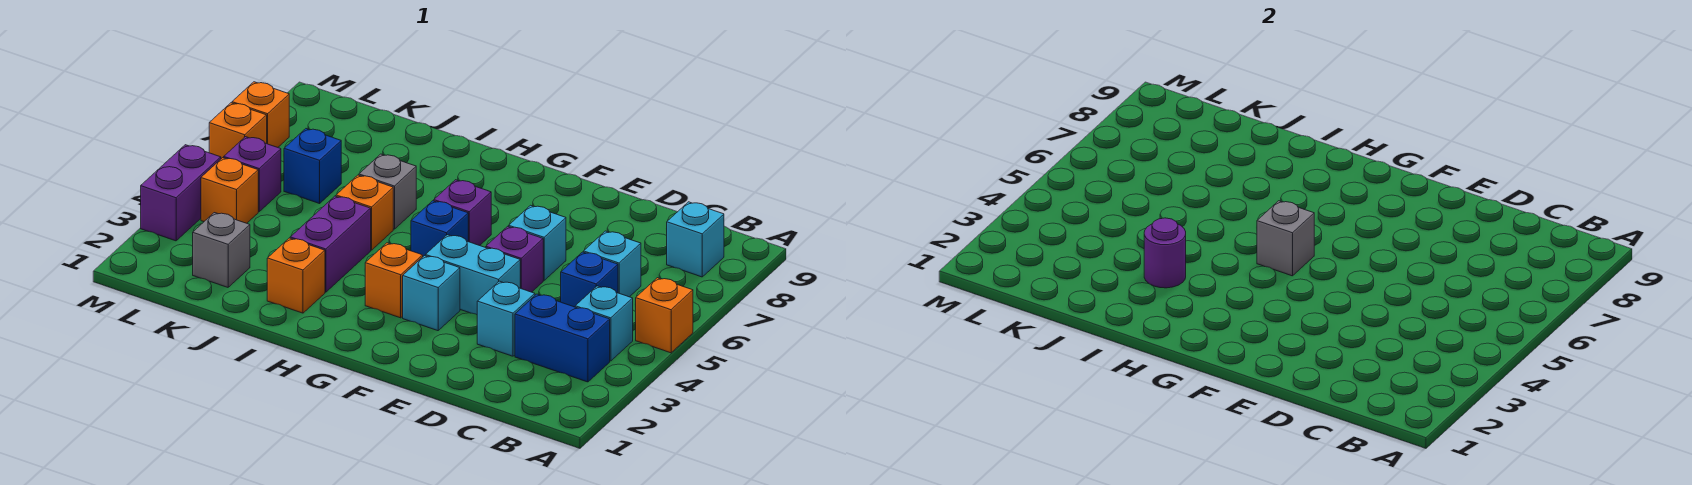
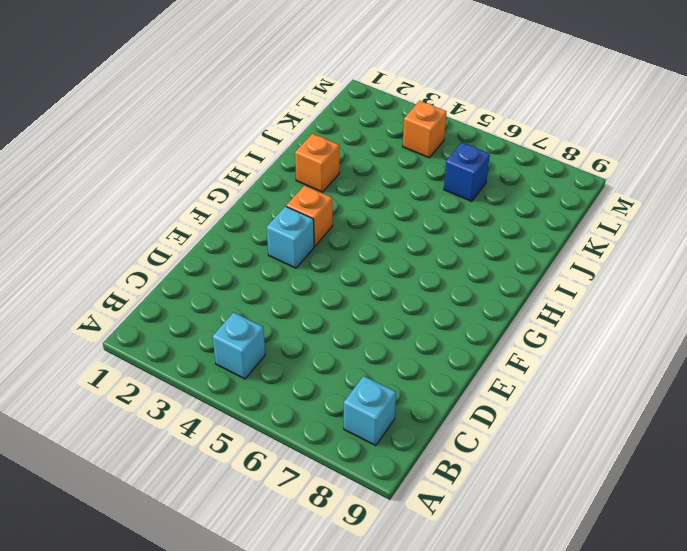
none -> orange brick A5 level 1
none -> blue brick B3:C3 level 1
none -> blue brick C5 level 1

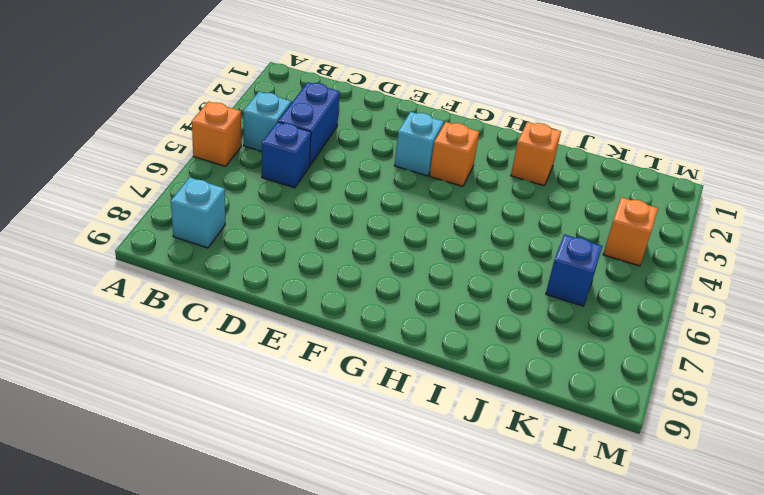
blue brick C3:C4 level 1 -> blue brick B3:C3 level 1
none -> cyan brick C6 level 1
none -> cyan brick D3 level 1
none -> cyan brick E4:F4 level 1

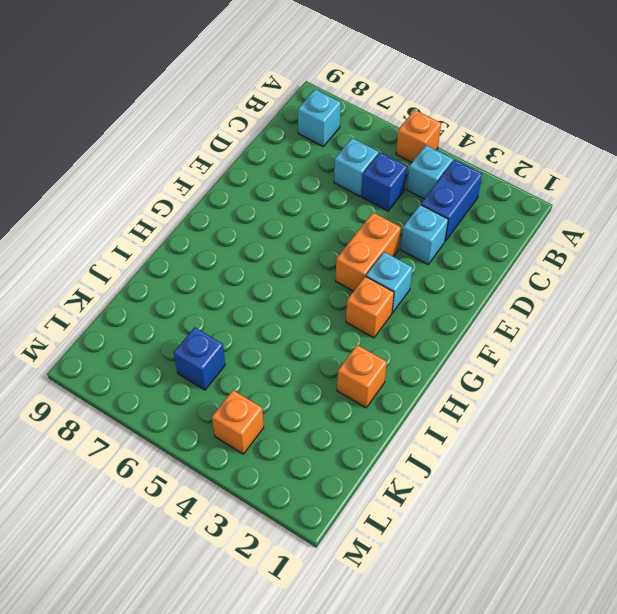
orange brick E4:F4 level 1 -> cyan brick E4:F4 level 1
none -> purple brick E5 level 1
none -> cyan brick E6 level 1
none -> blue brick G5 level 1

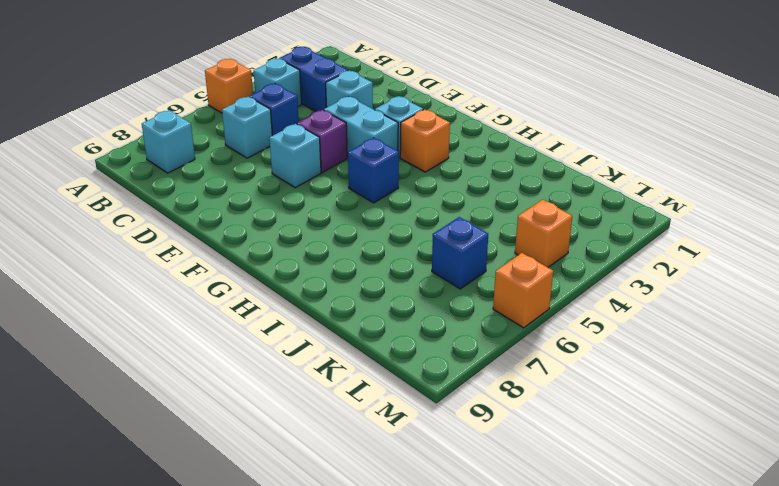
none -> purple brick G6 level 1
none -> orange brick I2 level 1
none -> purple brick I3:I4 level 1

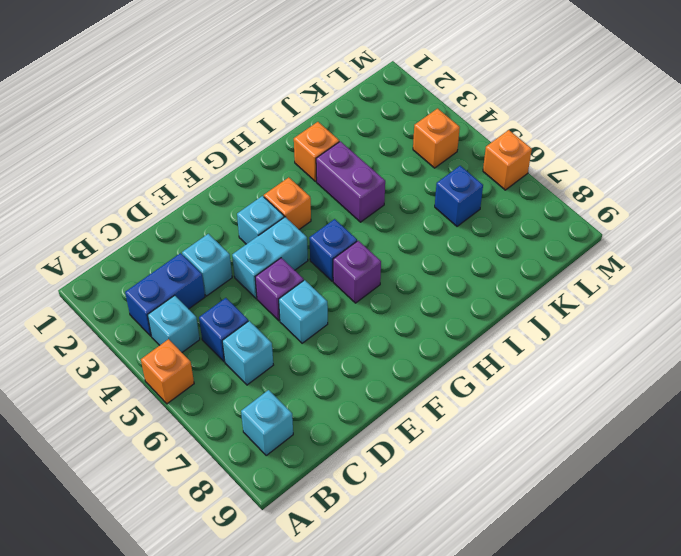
none -> orange brick I5 level 1
none -> grey brick I6 level 1
none -> grey brick K2 level 1

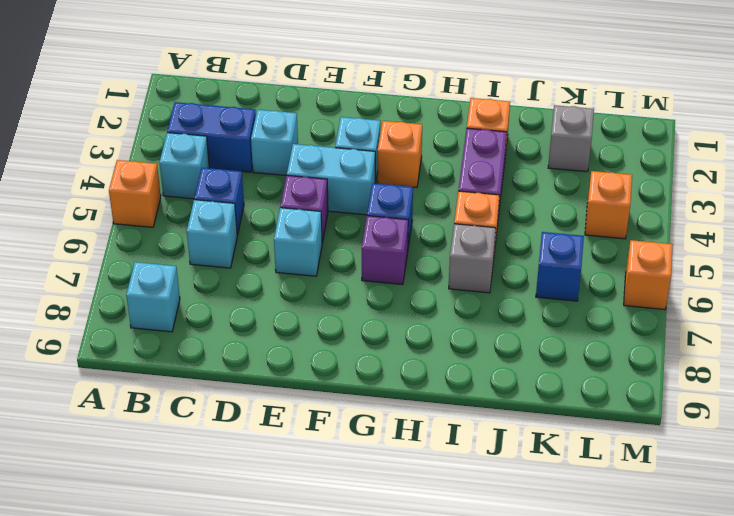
none -> purple brick L5 level 1
none -> purple brick M3:M4 level 1
none -> orange brick M7 level 1

